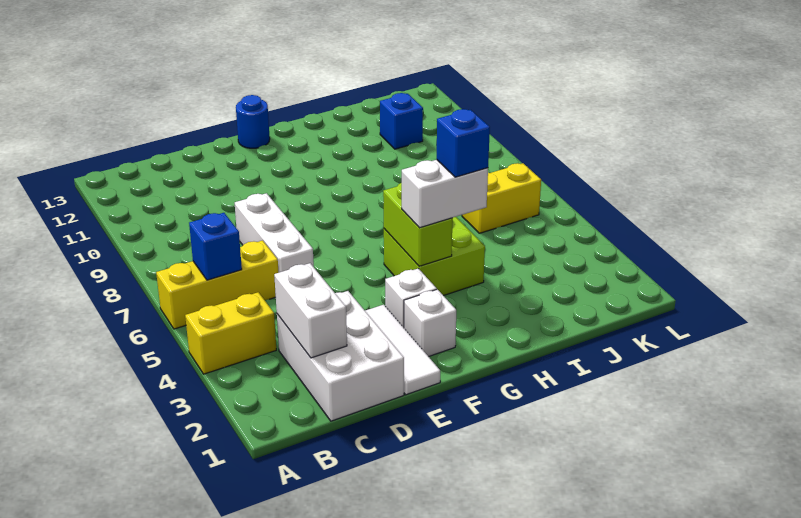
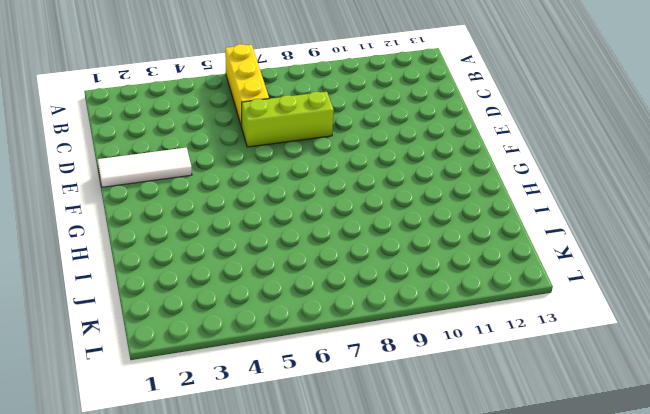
lime brick D6:D8 level 1 -> white brick D6:D8 level 1
none -> yellow brick A4:B4 level 1
none -> white brick C1:D3 level 1
none -> white brick F2 level 1

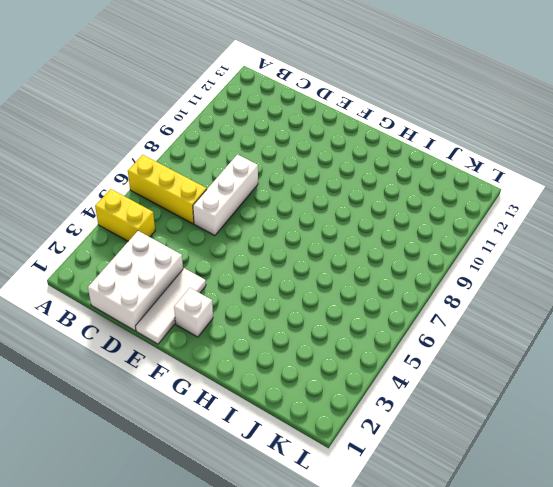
none -> white brick F3 level 1
none -> blue round brick F13 level 1
none -> lime brick G4:H5 level 1

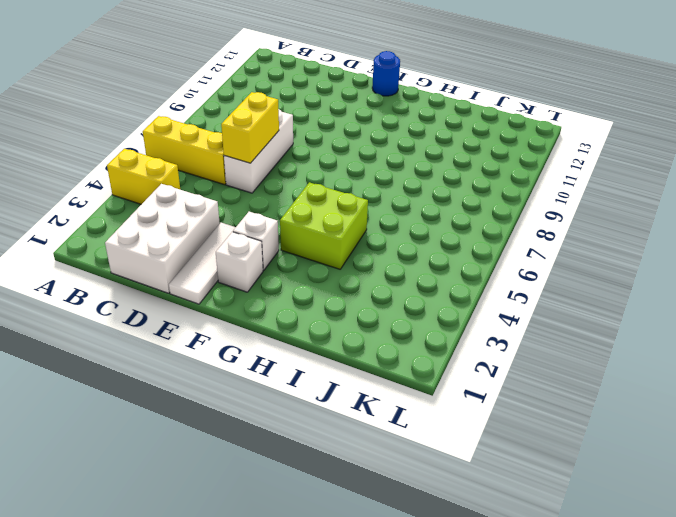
yellow brick D6:D7 level 2 -> yellow brick J6:K6 level 1
none -> blue brick J11 level 1
none -> blue brick B6 level 2
none -> white brick C2:C3 level 2

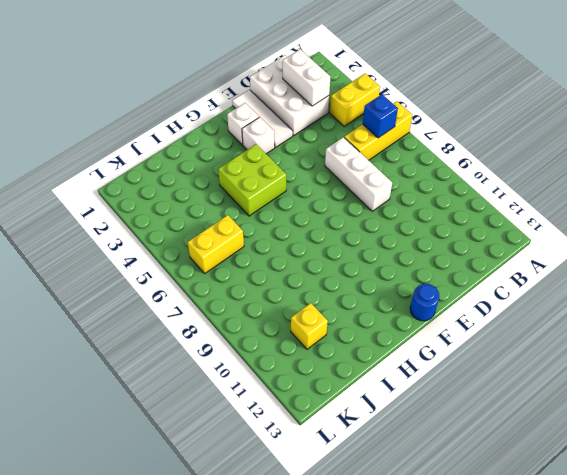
yellow brick J11 level 1 -> blue brick J11 level 1
none -> lime brick G4:G5 level 2
none -> white brick G4:H4 level 3
none -> blue brick H4 level 4

